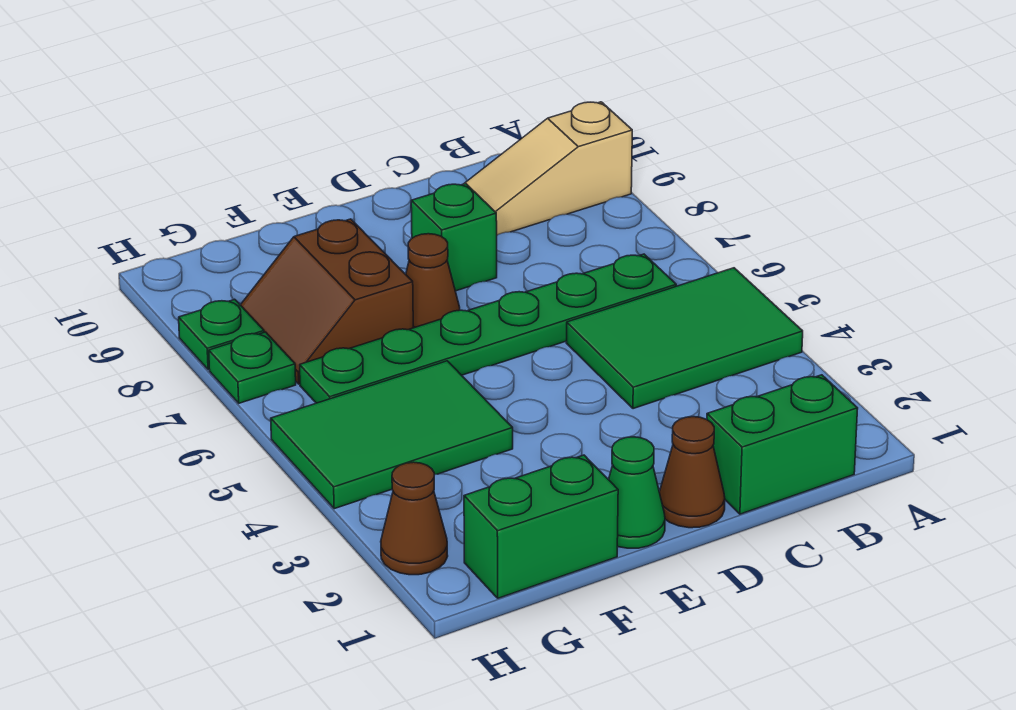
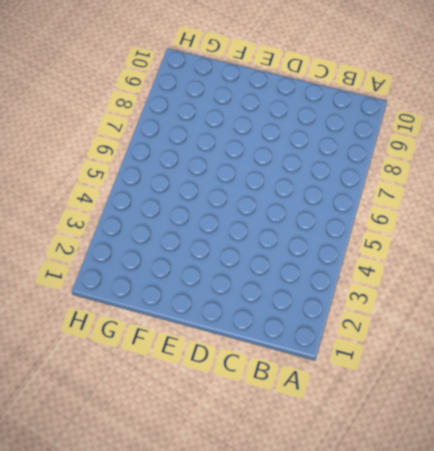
none -> green tile A4:C5 level 1
none -> tan slope A9:C9 level 1 top A
none -> green brick B1:C1 level 1

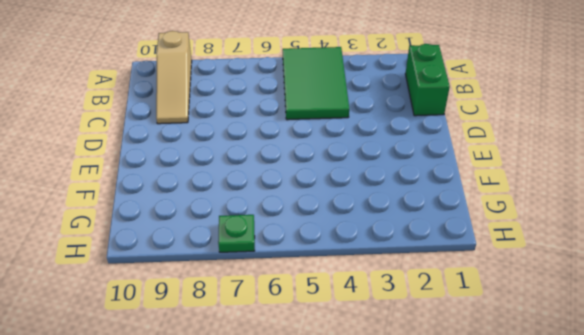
none -> green plate B6:G6 level 1
none -> brown cone D1 level 1
none -> green brick D8 level 1

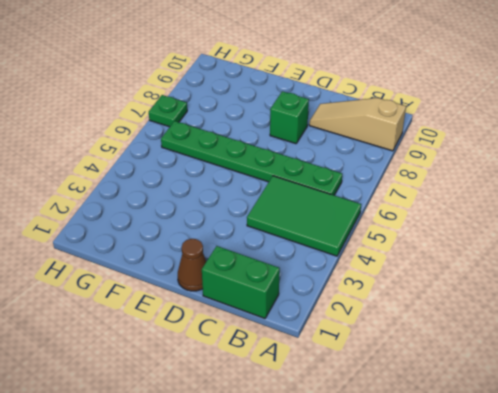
none -> green cone E1 level 1
none -> brown cone E7 level 1
none -> green brick F1:G1 level 1

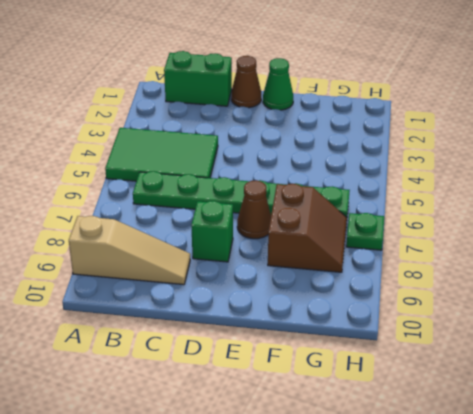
none -> green brick F1:G1 level 1
none -> green tile F4:H5 level 1
none -> brown cone H2 level 1

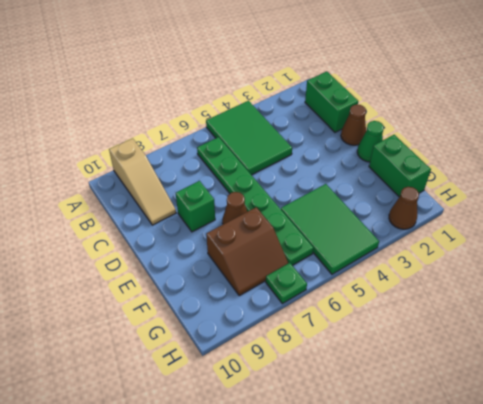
none -> green plate H8 level 1

